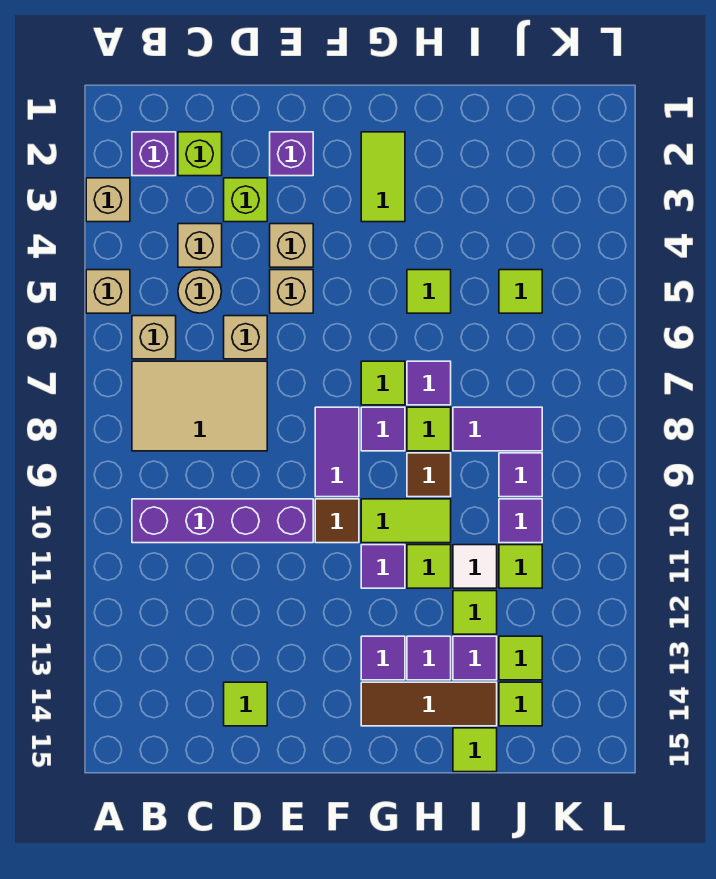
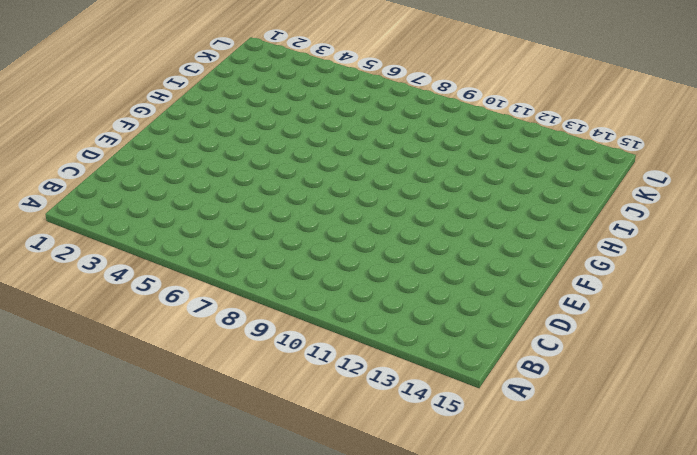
none -> tan brick A3 level 1
none -> tan brick A5 level 1
none -> purple brick B2 level 1
none -> tan brick B6 level 1

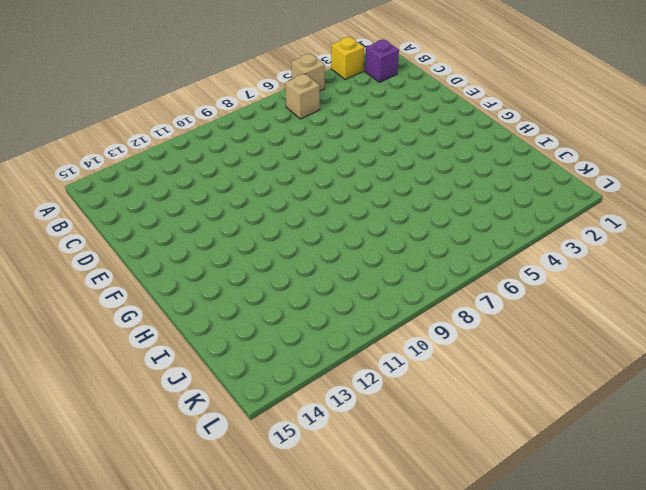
yellow brick A3 level 1 -> tan brick A3 level 1
none -> tan tile B7:D8 level 1
none -> purple brick B10:E10 level 1
none -> lime brick C2 level 1
none -> tan brick C4 level 1

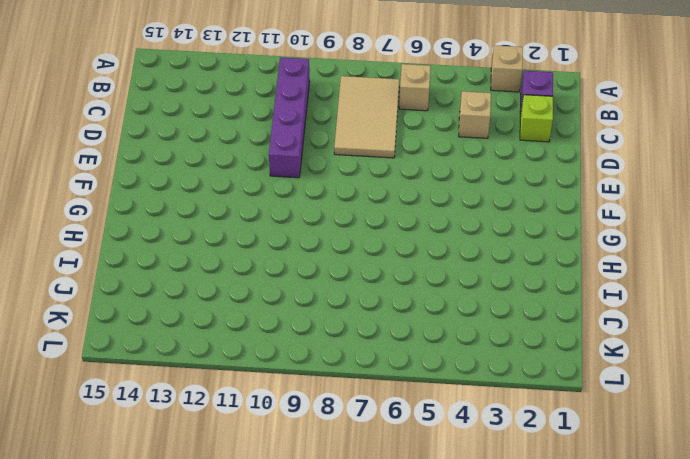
none -> tan brick A5 level 1
none -> tan round brick C5 level 1
none -> lime brick D3 level 1
none -> tan brick D6 level 1

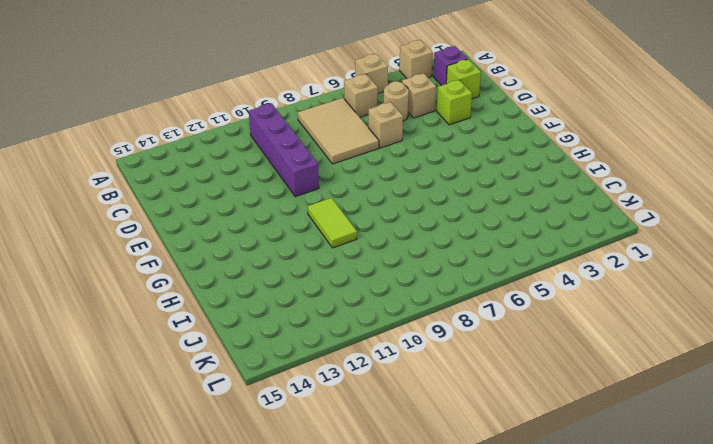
none -> lime tile D14 level 1
none -> purple brick E2 level 1
none -> tan brick E4 level 1
none -> tan brick E5 level 1

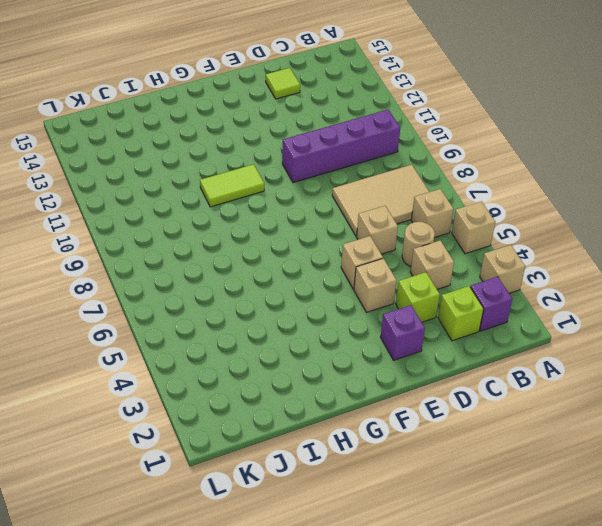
none -> purple tile F8:F9 level 1
none -> brown tile F10 level 1
none -> lime tile G2:G3 level 1
none -> lime tile G7 level 1

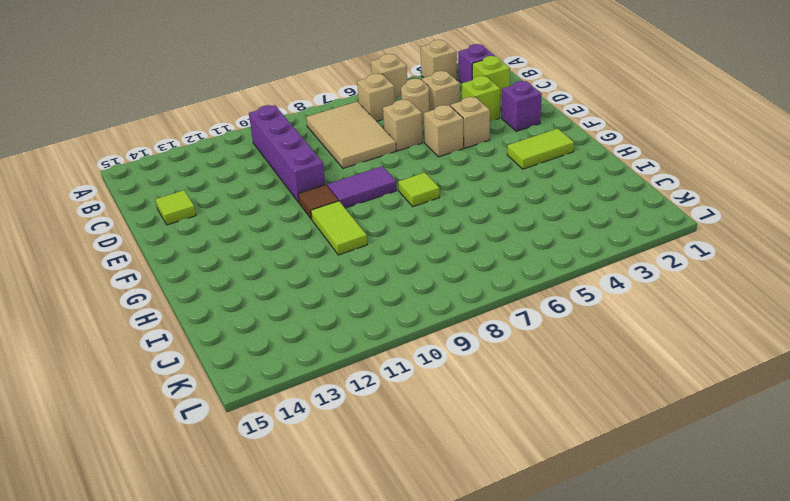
none -> purple tile G8 level 1
none -> purple tile G11 level 1
none -> purple tile G13 level 1
none -> brown tile G14:I14 level 1

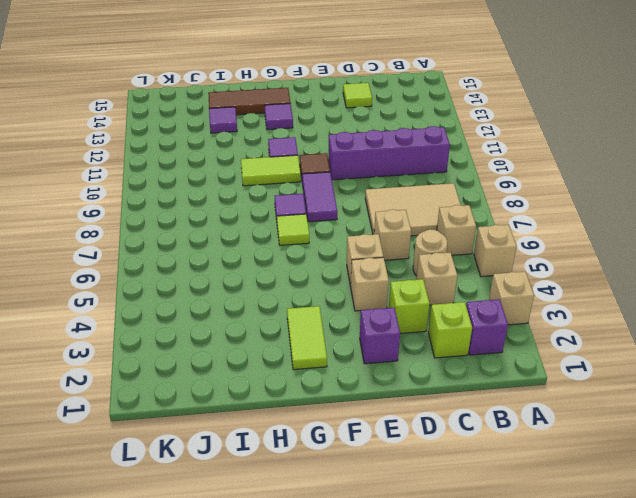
none -> lime tile H5 level 1
none -> purple tile H7 level 1
none -> lime tile H8 level 1
none -> brown tile H9 level 1

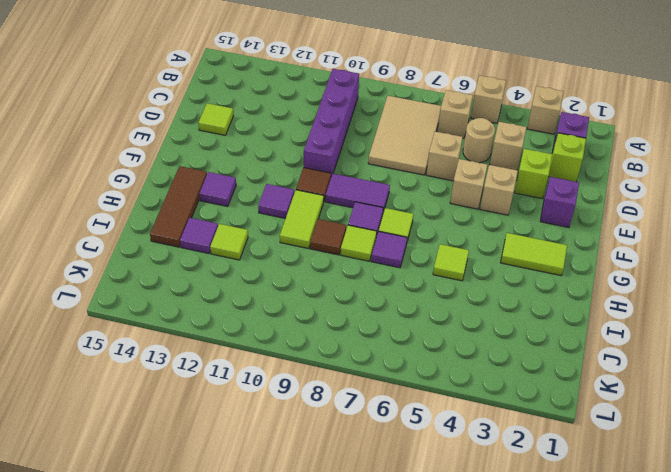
none -> lime tile H11 level 1
none -> purple tile H13 level 1
none -> purple tile I8:J8 level 1
none -> white tile I11 level 1

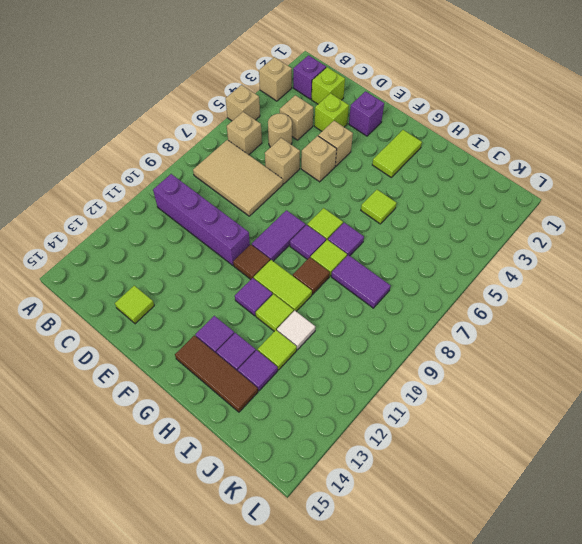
none -> lime tile I15 level 1
none -> lime tile J5 level 1
none -> purple tile J9 level 1
none -> purple tile J10 level 1

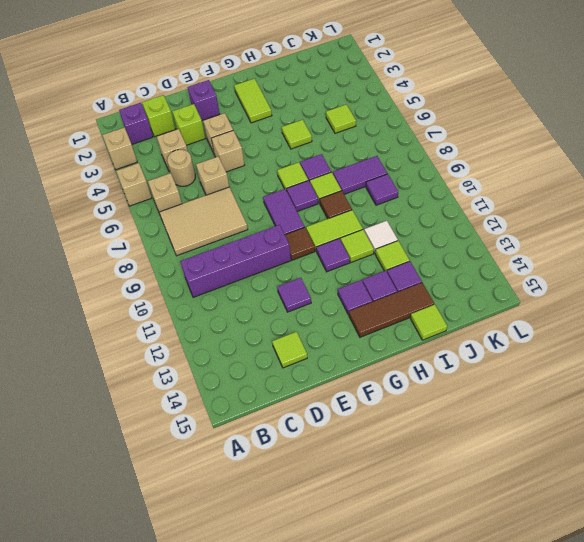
purple tile E12 level 1 -> purple tile J10 level 1
none -> lime tile J11 level 1
none -> lime tile J13 level 1
none -> lime tile J14 level 1

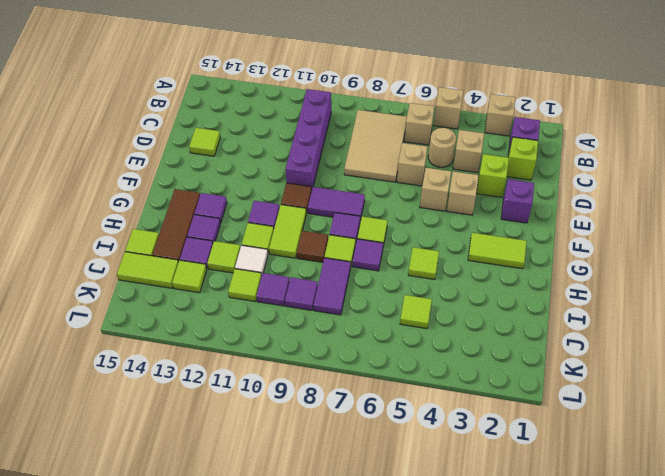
lime tile J14:J15 level 1 -> lime tile J14 level 1

